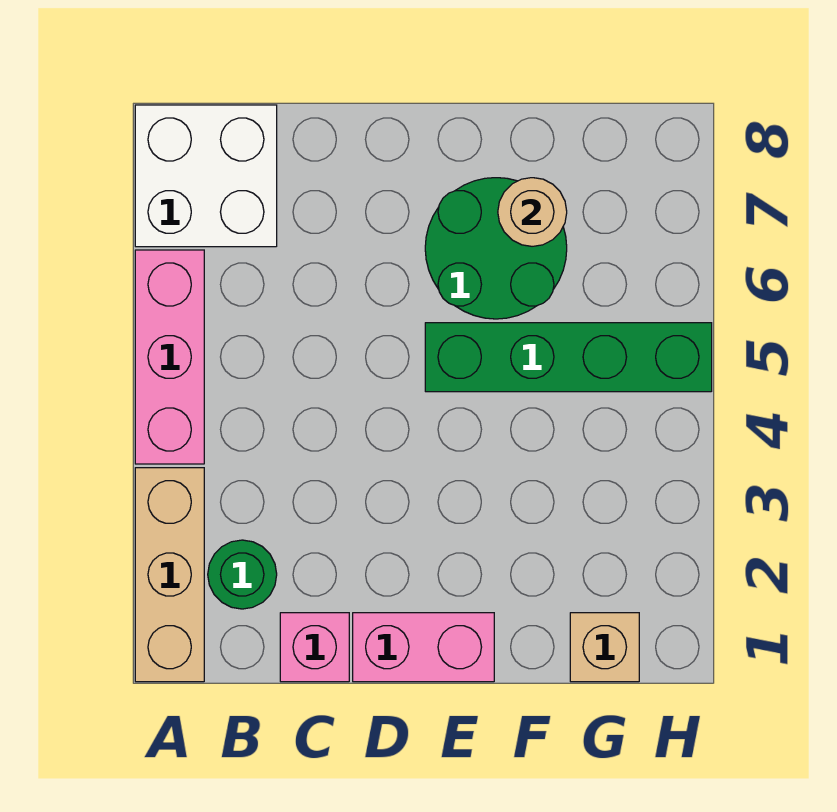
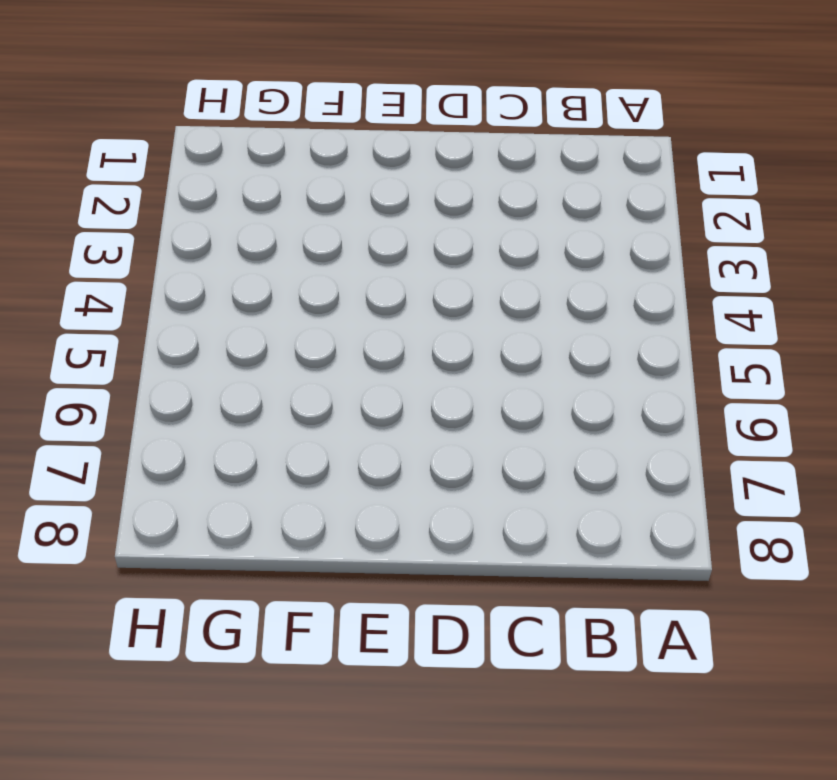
none -> tan brick A1:A3 level 1
none -> pink brick A4:A6 level 1

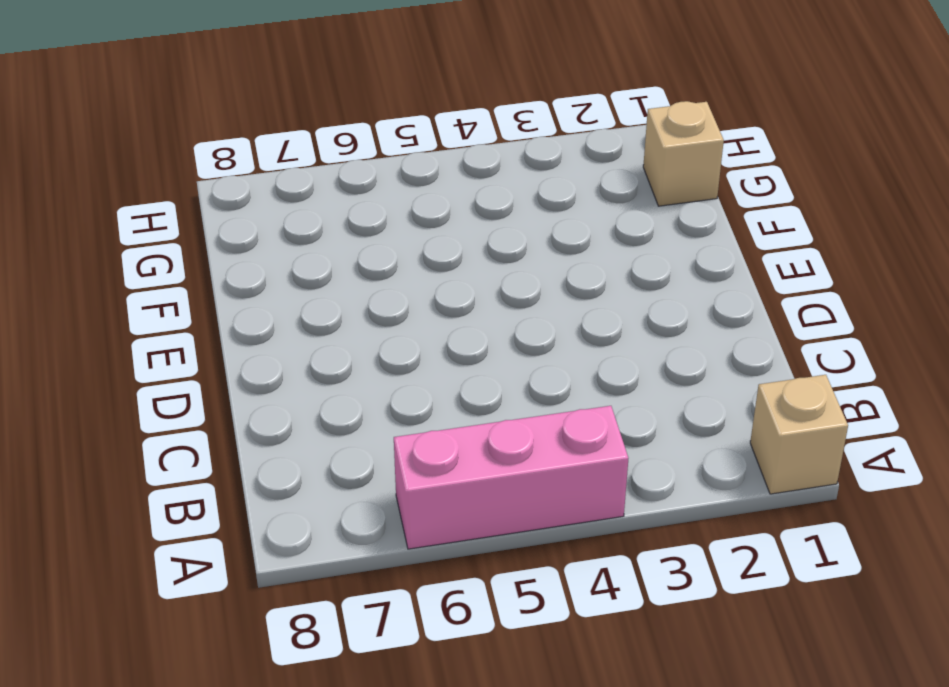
tan brick A1 level 1 -> tan brick A1:A3 level 1
none -> white brick A7:B8 level 1
none -> green round brick B2 level 1

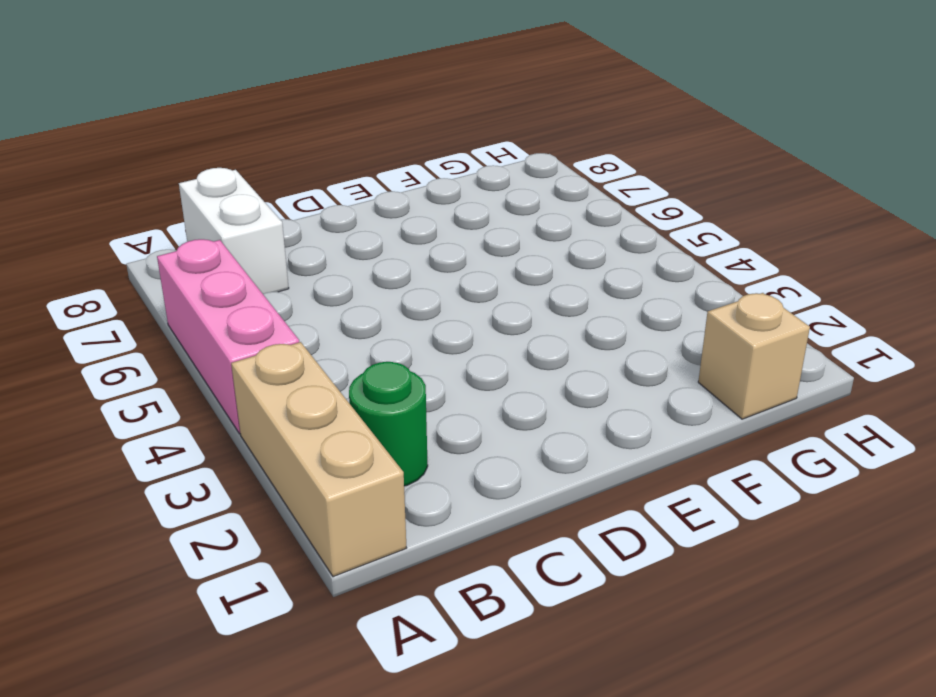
white brick B7:B8 level 1 -> white brick A7:B8 level 1
none -> pink brick C1 level 1
none -> pink brick D1:E1 level 1

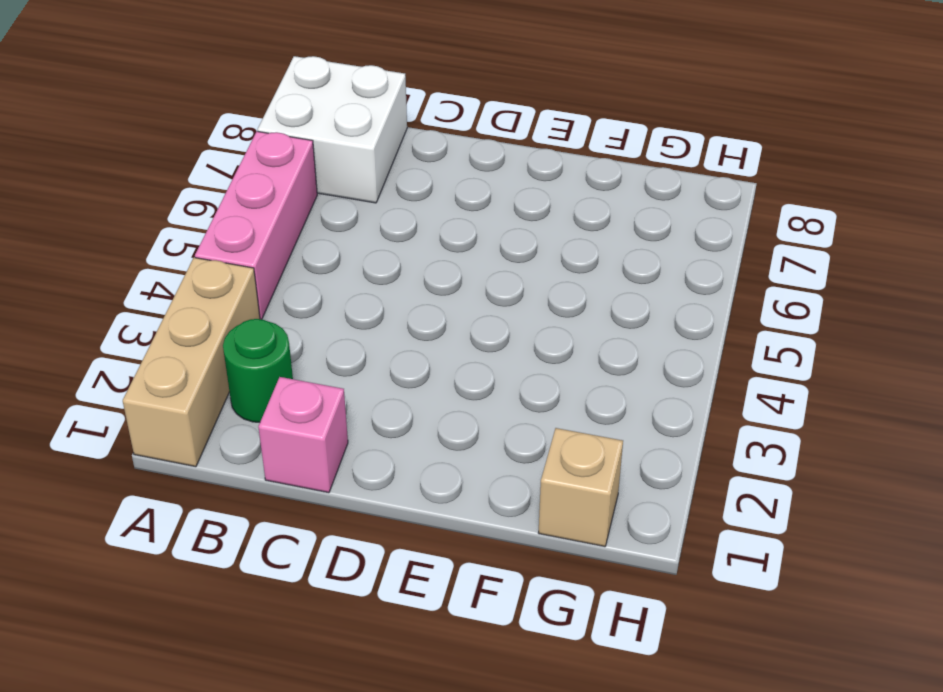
none -> pink brick D1:E1 level 1
none -> green brick E5:H5 level 1

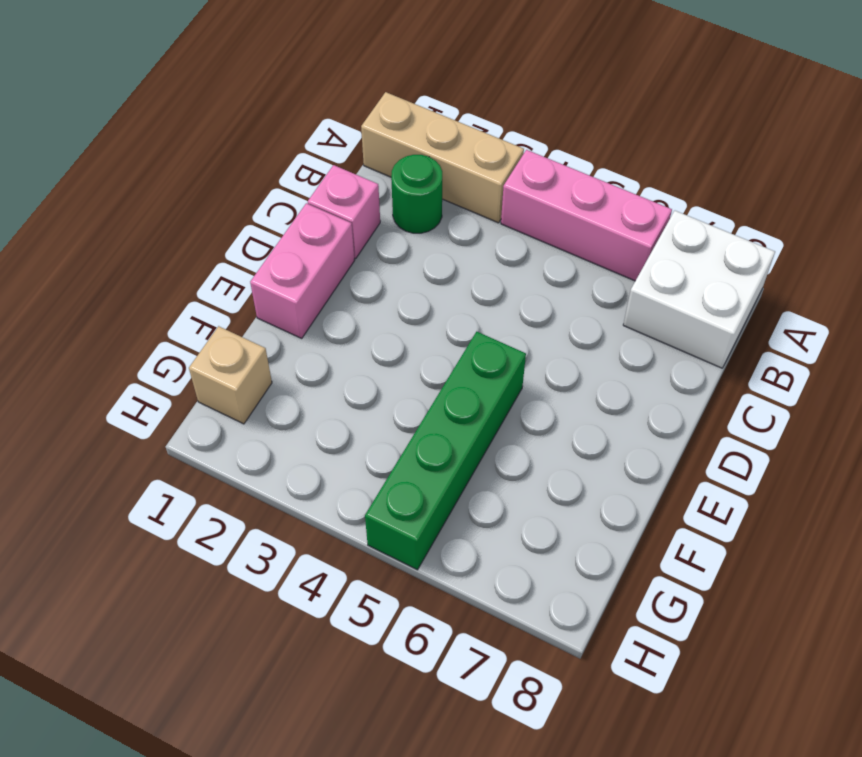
none -> green round brick E6:F7 level 1
none -> tan round brick F7 level 2

